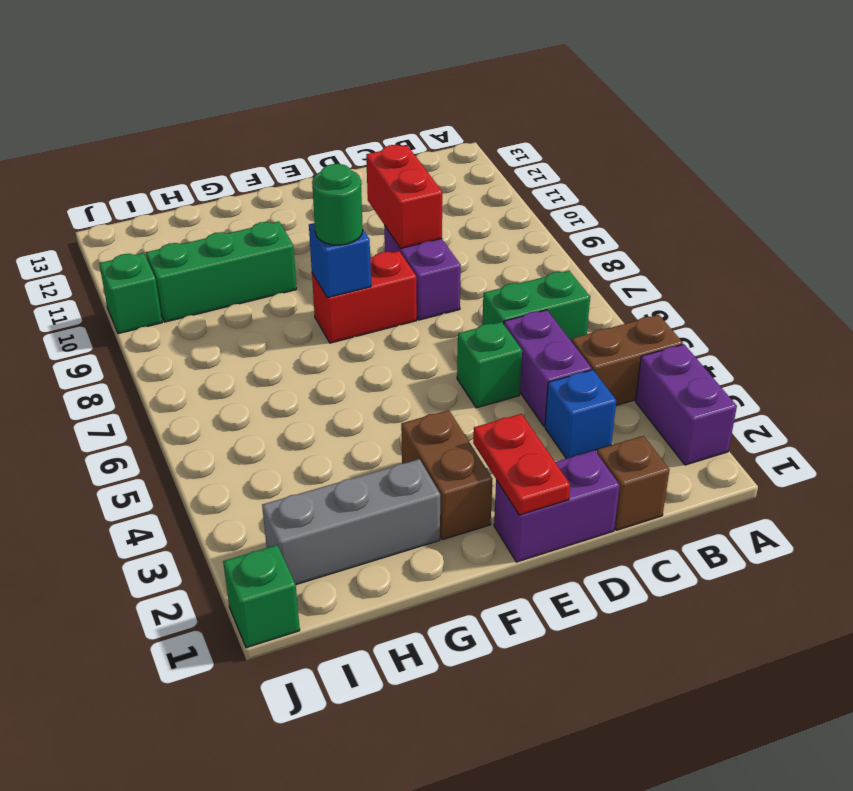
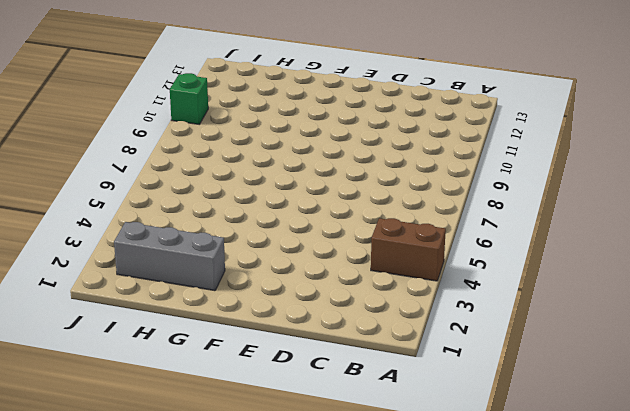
none -> purple brick A2:A3 level 1
none -> green brick B6:C6 level 1
none -> brown brick C1 level 1

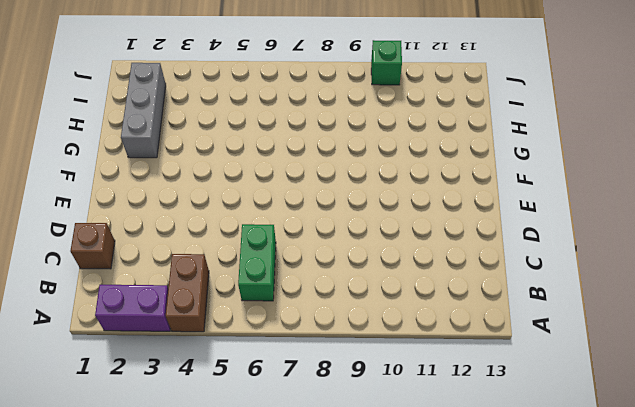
none -> blue brick C3 level 1
none -> purple brick C4:C5 level 1
none -> purple brick D1:E1 level 1

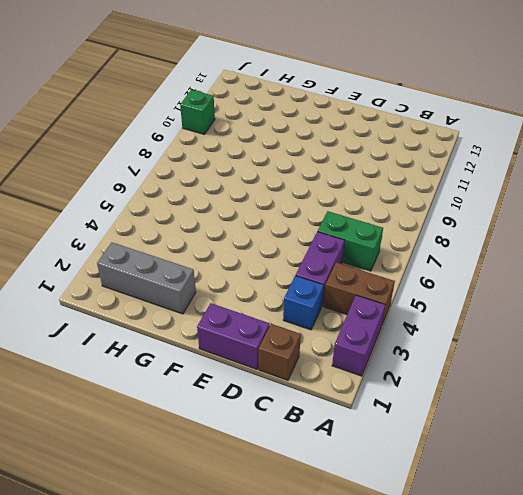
none -> green brick D5 level 1
none -> purple brick D8:D9 level 1
none -> red brick E8:F8 level 1

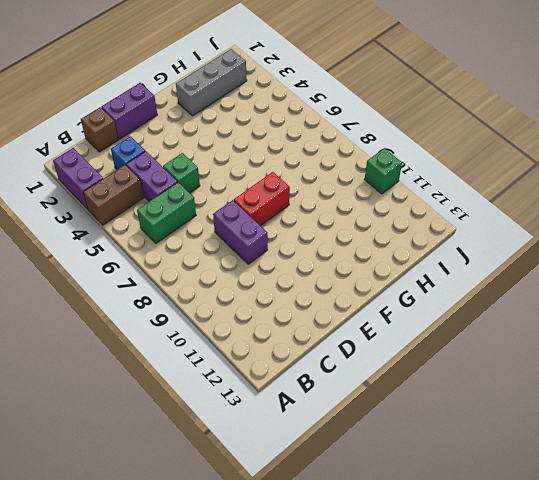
none -> brown brick F2:F3 level 1
none -> green brick G10:I10 level 1
none -> green brick J1 level 1

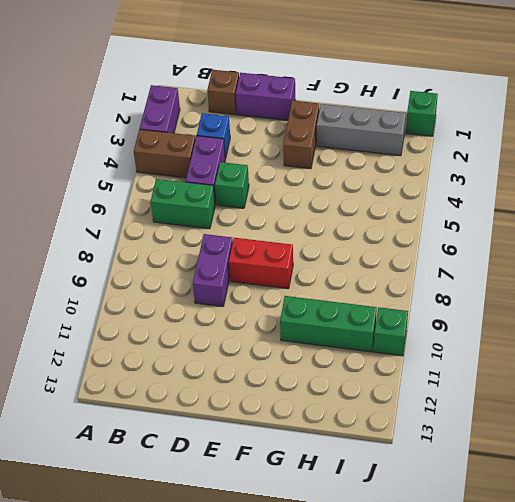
none -> red brick D9:D10 level 2
none -> red plate E1:E2 level 2
none -> blue brick F8 level 2

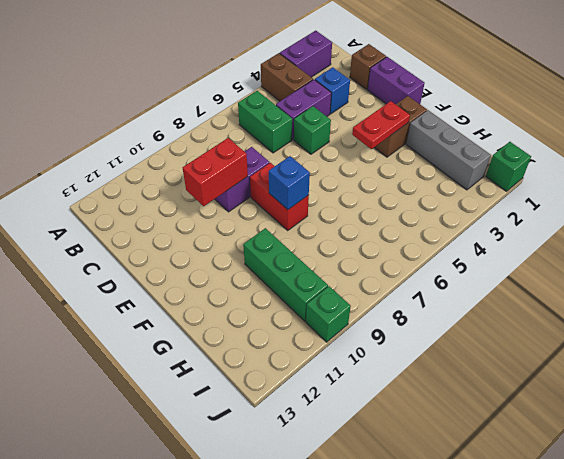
red plate F3:F4 level 2 -> red plate E1:E2 level 2
none -> green round brick F8 level 3

